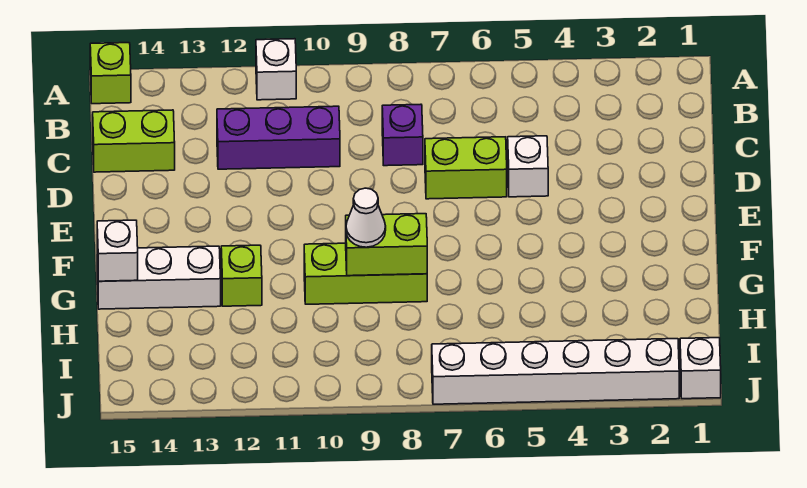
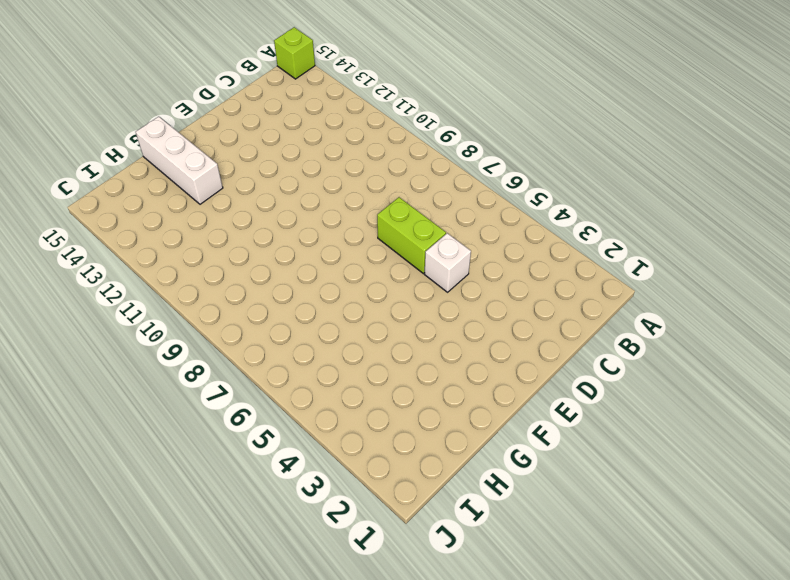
none -> white brick A11 level 1
none -> purple brick C8 level 1
none -> purple brick C10:C12 level 1

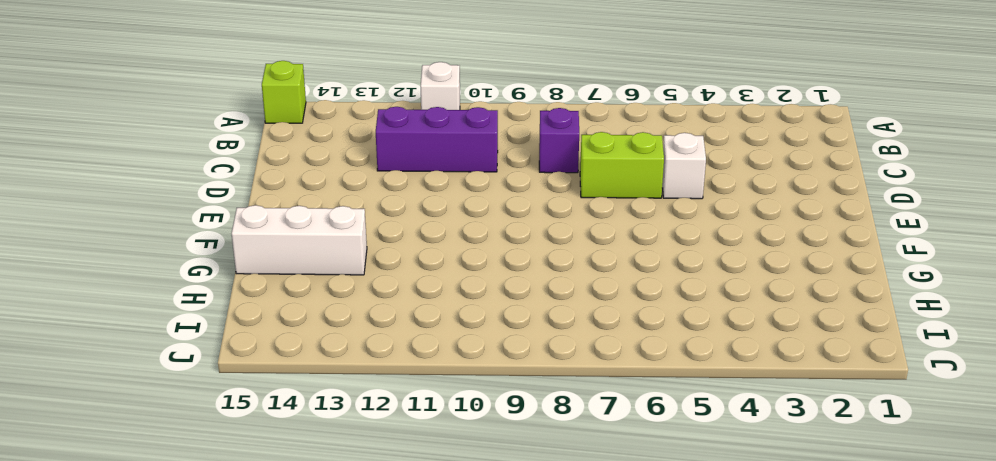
none -> lime brick C14:C15 level 1
none -> lime brick G8:G10 level 1
none -> lime brick G12 level 1

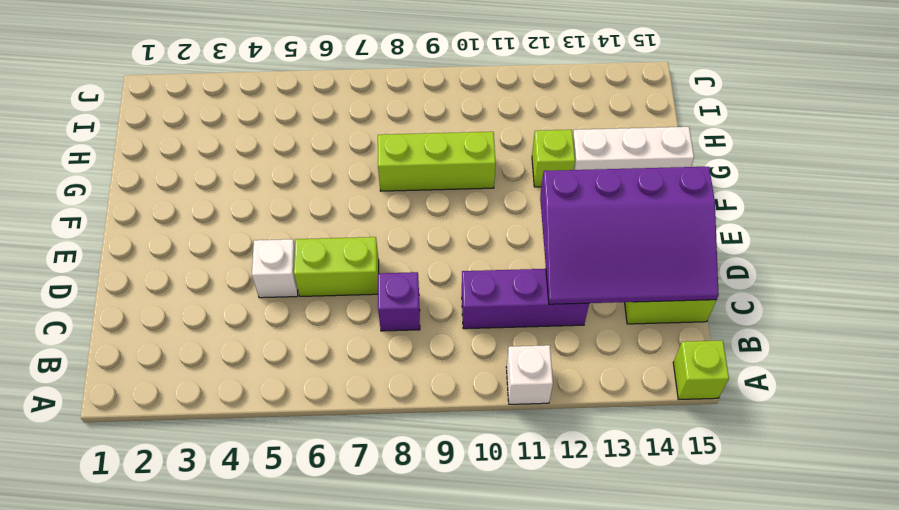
purple slope C12:E15 level 2 top E -> none
none -> white brick J1 level 1
none -> white brick J2:J7 level 1
none -> lime brick G8:G9 level 2

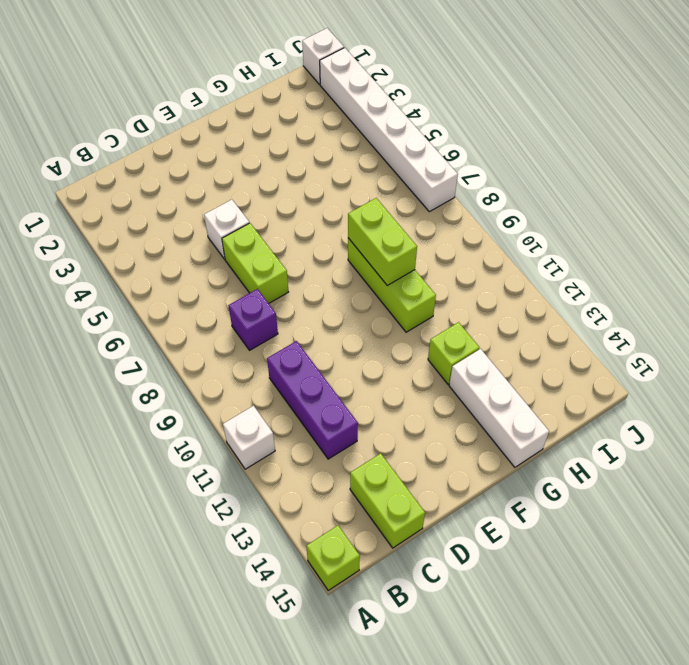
none -> white brick G15 level 2
none -> white cone G9 level 3

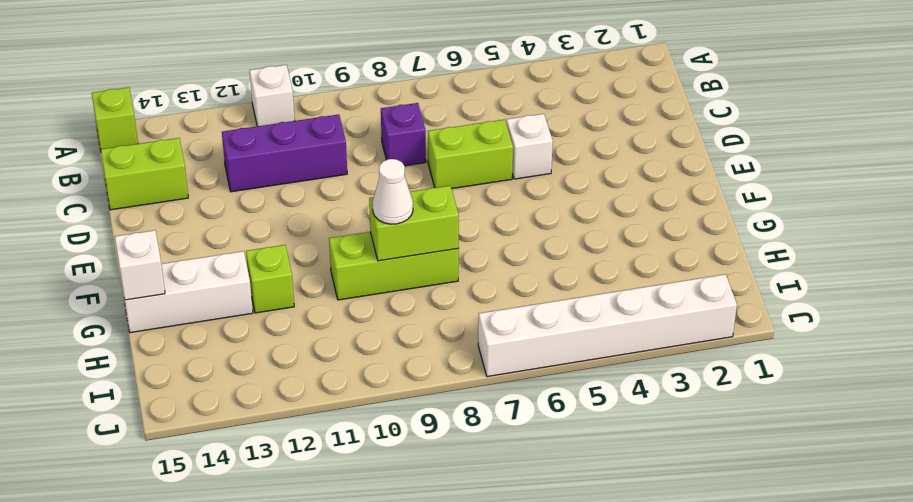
none -> white brick J1 level 1

